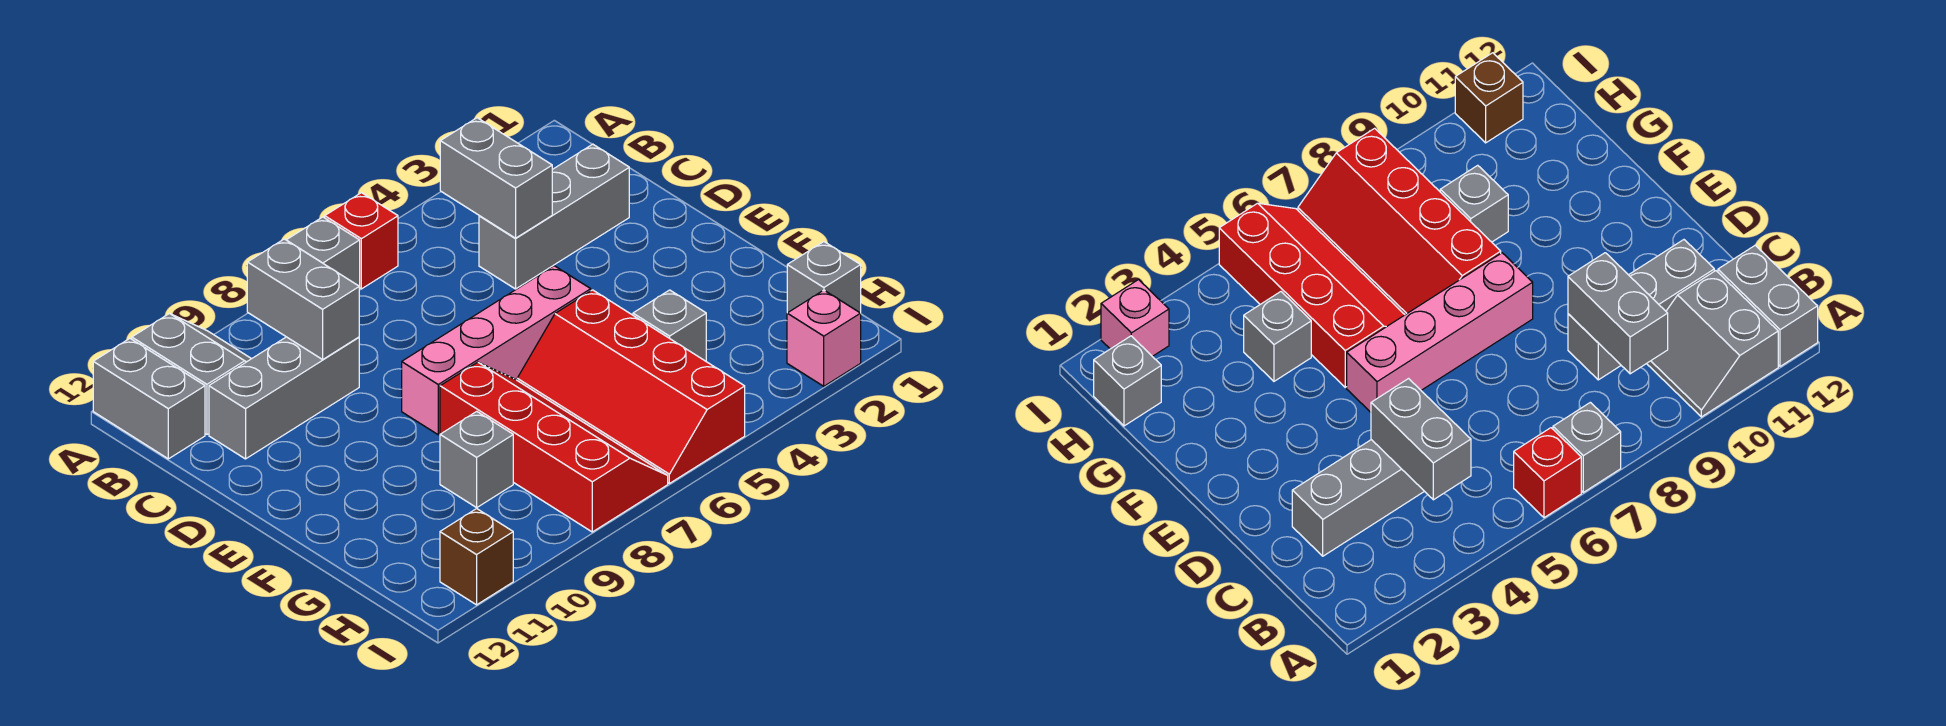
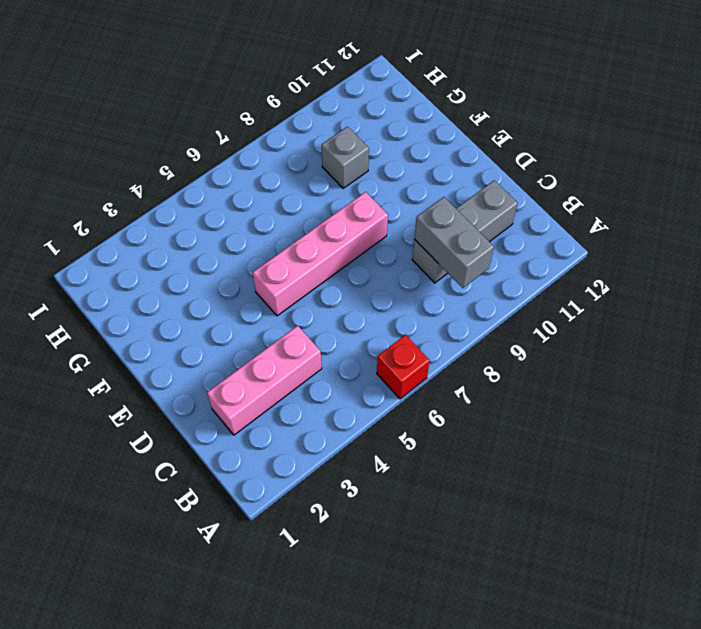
pink brick C2:C4 level 1 -> grey brick C2:C4 level 1
none -> grey brick A7 level 1
none -> grey slope A10:B11 level 1 top 11
none -> grey brick A12:B12 level 1

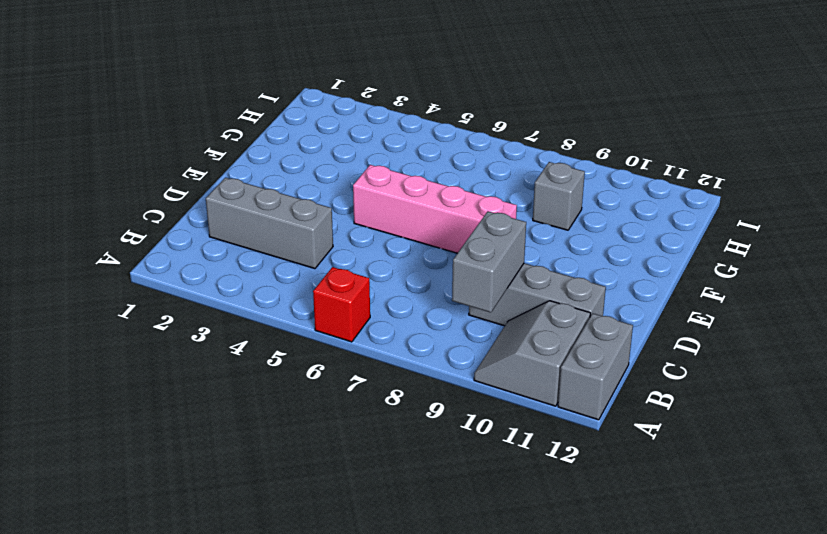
none -> grey brick A7 level 1
none -> red slope F5:I6 level 1 top 5
none -> red slope F7:I8 level 1 top 8

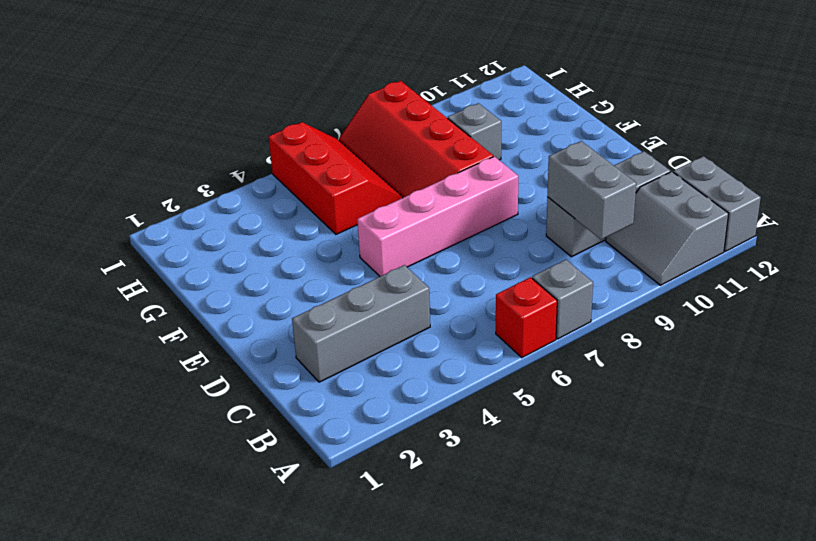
red slope G5:I6 level 1 top 5 -> red slope F5:I6 level 1 top 5
none -> grey brick G4 level 1
none -> grey brick H1 level 1
none -> pink brick I2 level 1

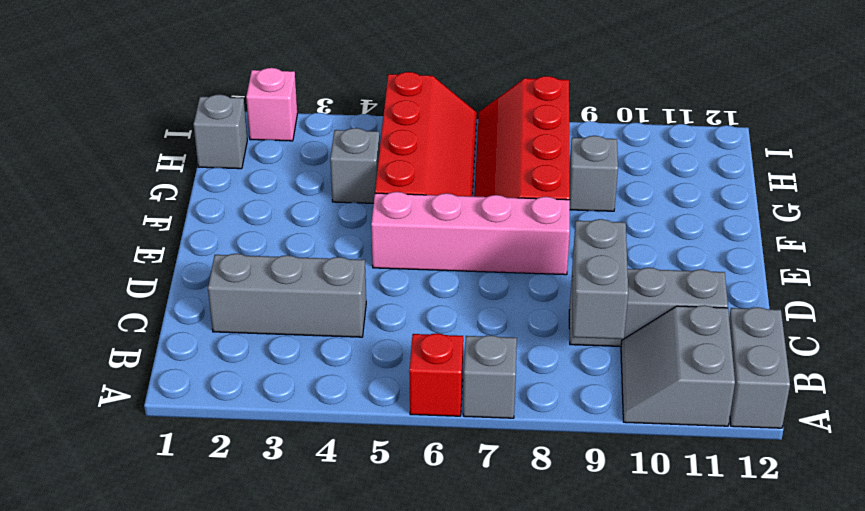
none -> brown brick I11 level 1
none -> grey brick B4:C4 level 2

